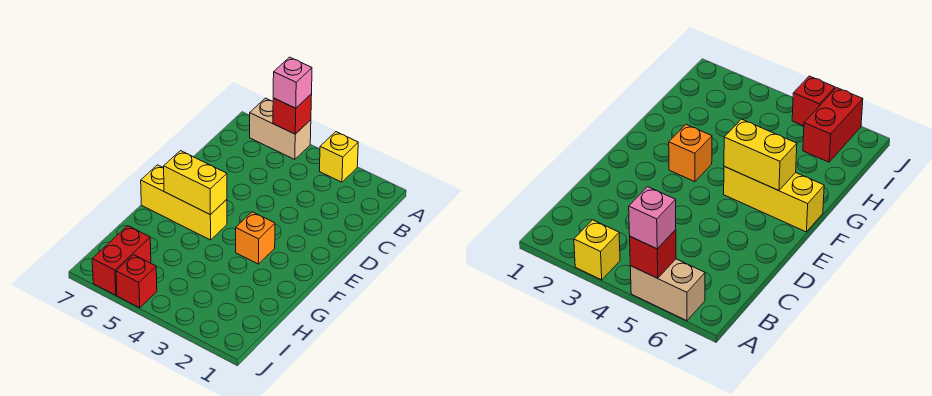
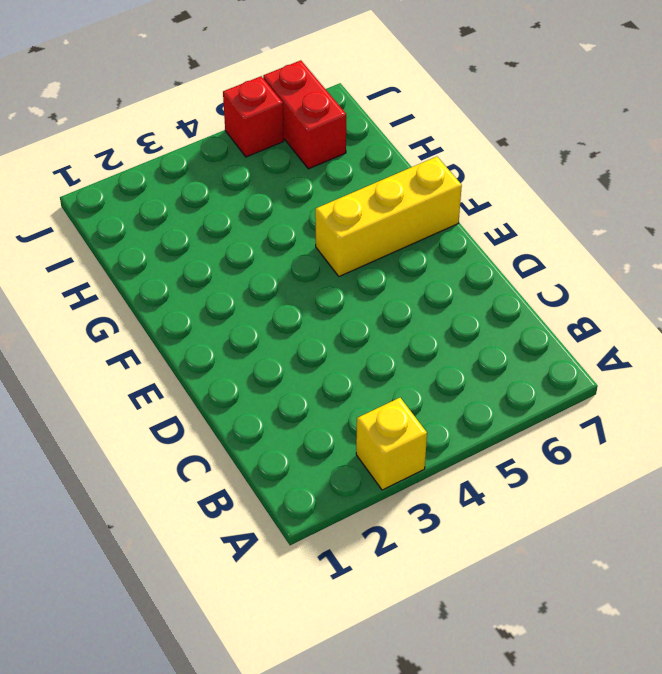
none -> tan brick A5:A6 level 1
none -> orange brick F3 level 1

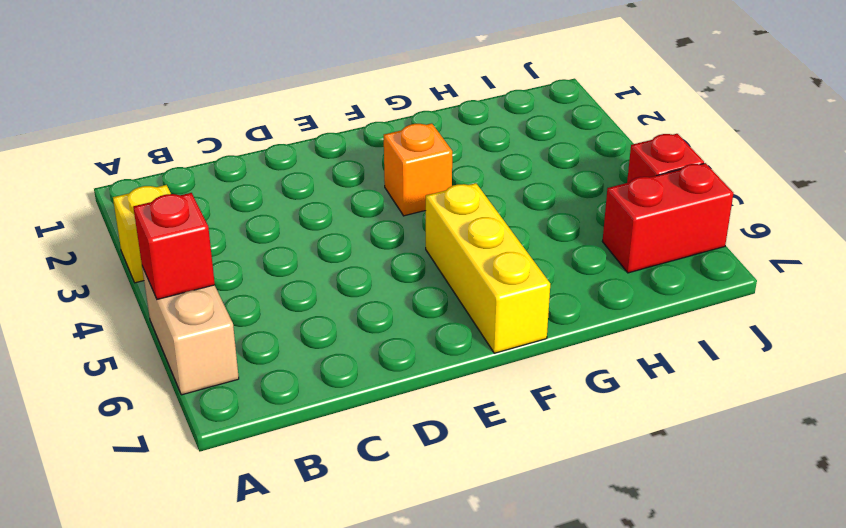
none -> yellow brick F5:F6 level 2
none -> pink brick A5 level 3

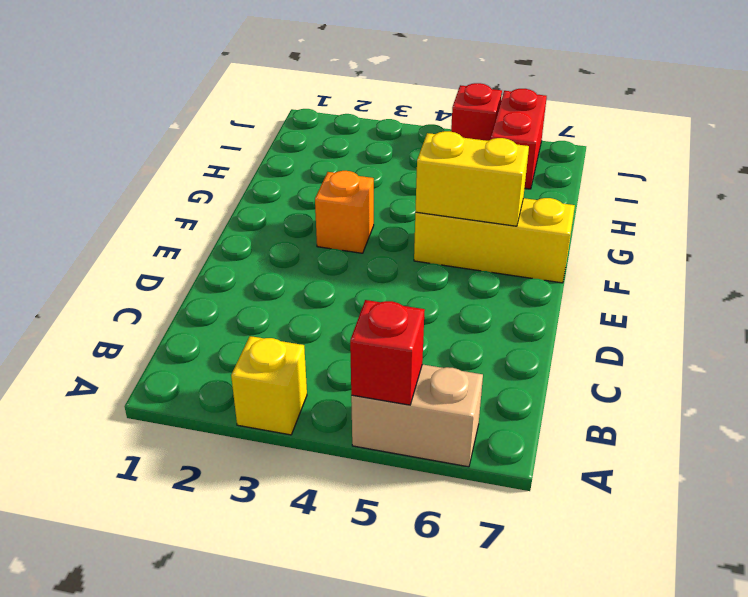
none -> pink brick A5 level 3

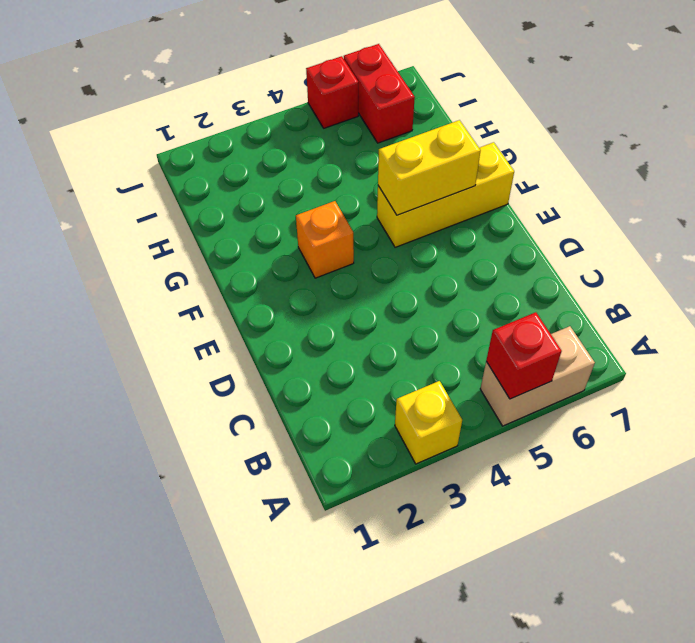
none -> pink brick A5 level 3

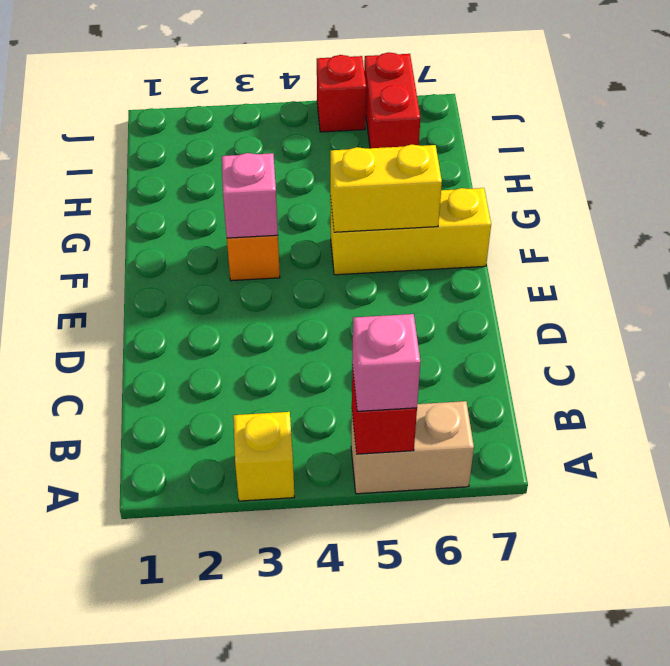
pink brick F3 level 2 -> none

